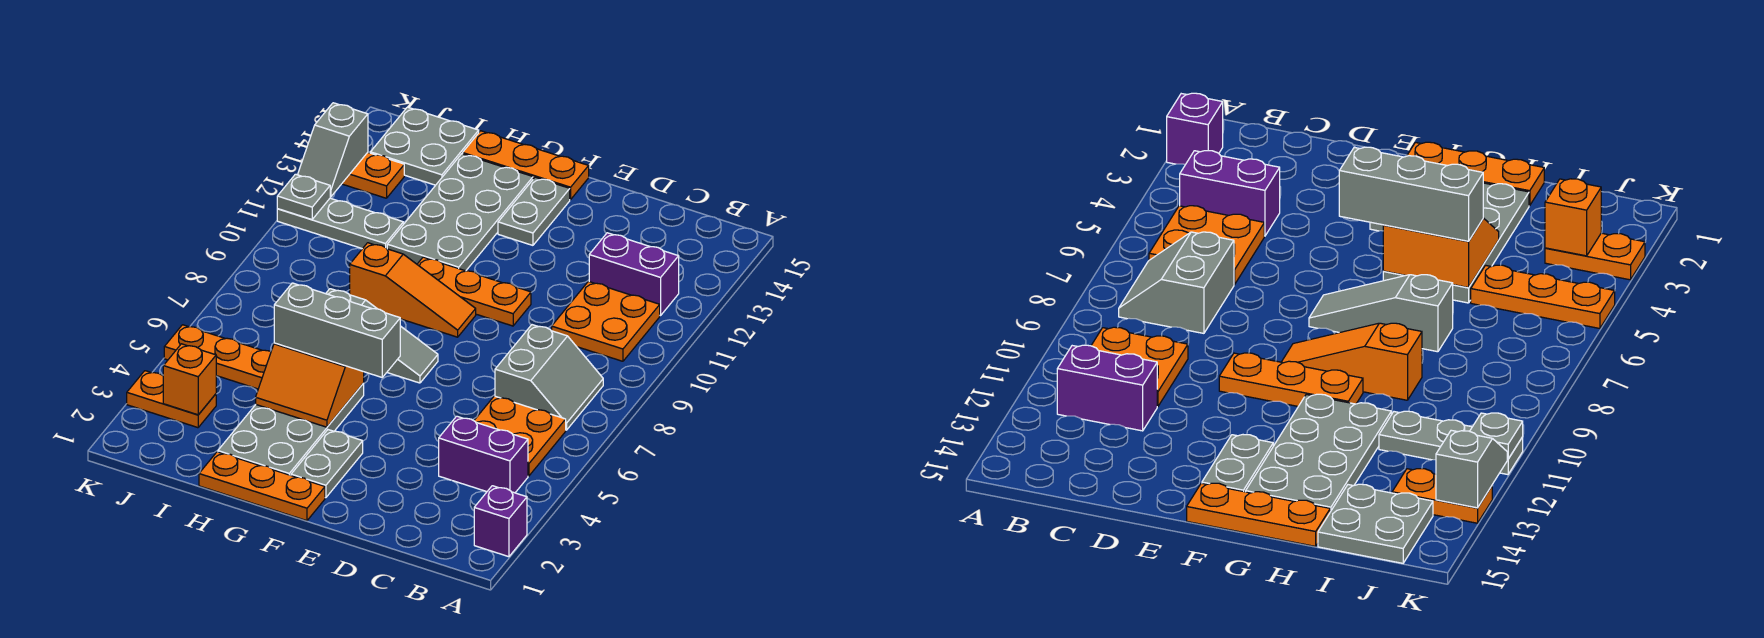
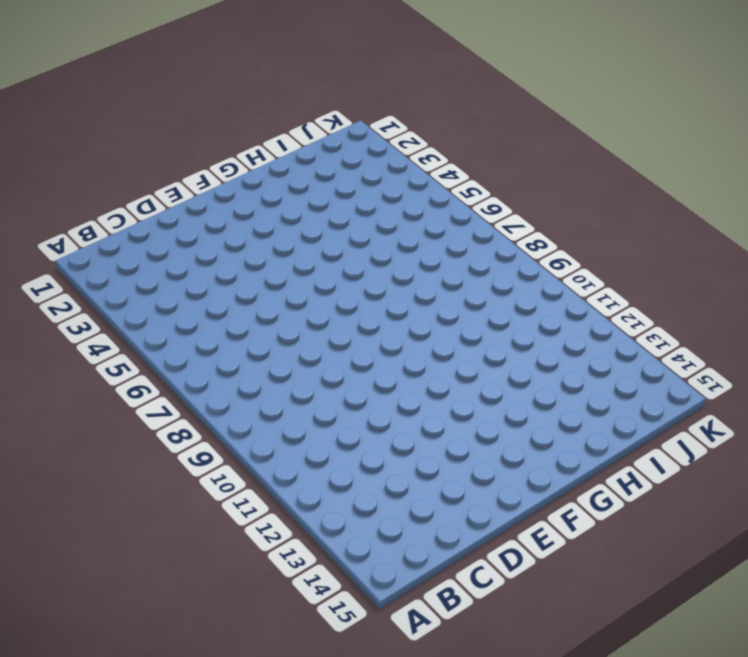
none -> purple brick A2 level 1
none -> purple brick B4:C4 level 1
none -> orange plate B5:C6 level 1

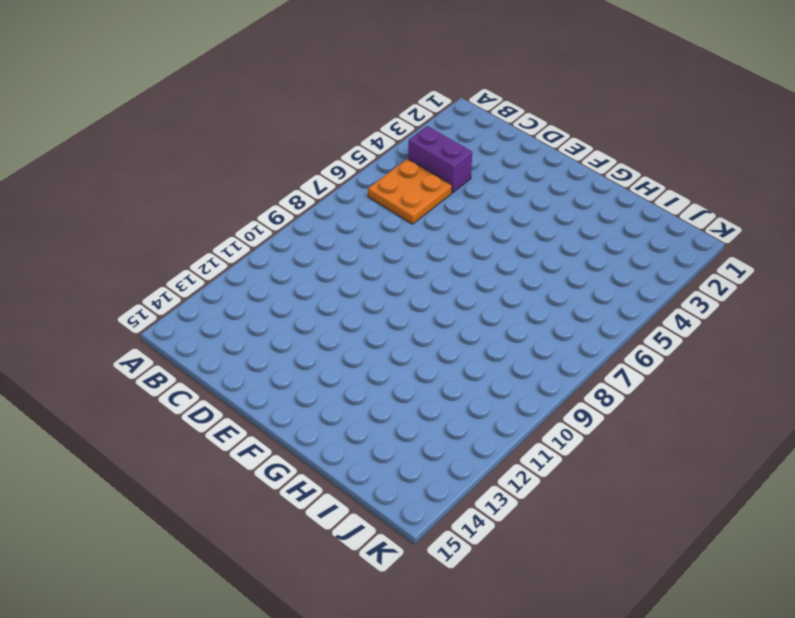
none -> purple brick A2 level 1
none -> grey slope B7:C8 level 1 top C
none -> orange plate B10:C11 level 1

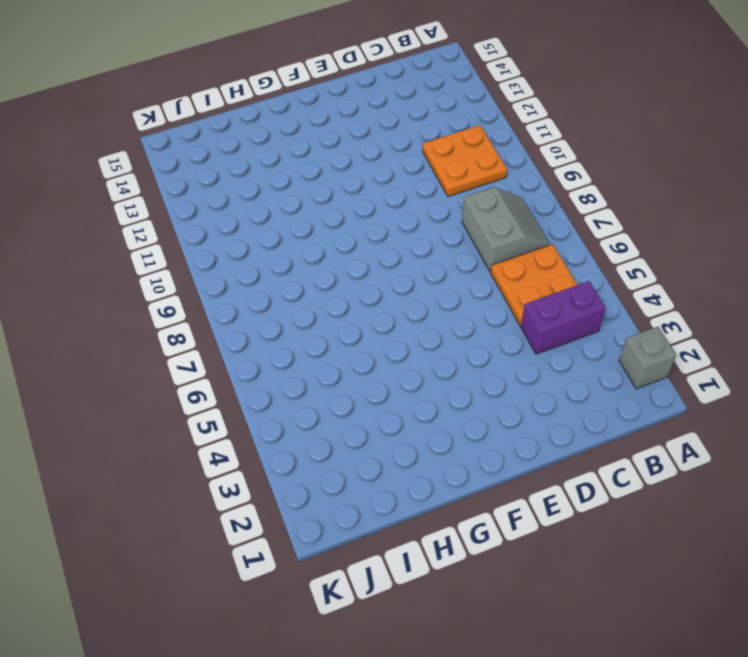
grey brick A2 level 1 -> purple brick A2 level 1
none -> purple brick B12:C12 level 1
none -> orange plate E10:G10 level 1
none -> orange plate F1:H1 level 1

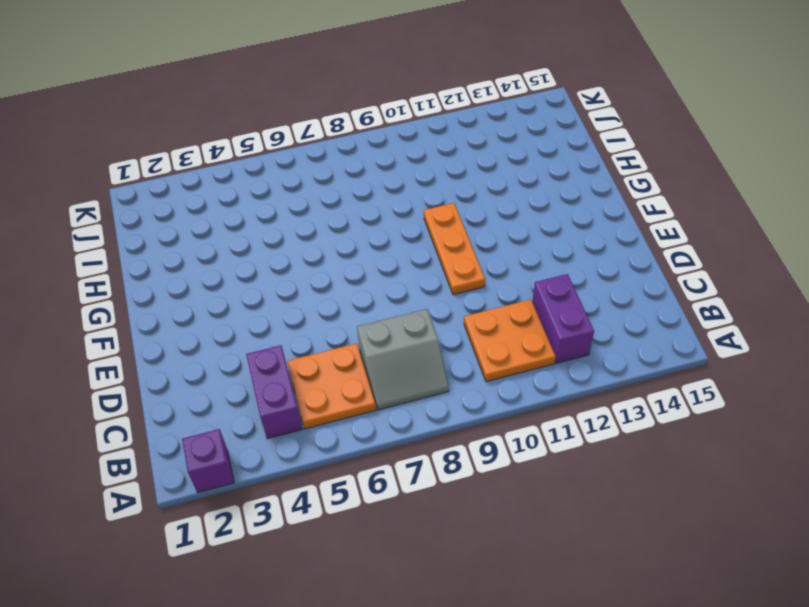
none -> orange plate F1:H1 level 1
none -> grey plate F2:F3 level 1
none -> grey slope F7:H7 level 1 top H

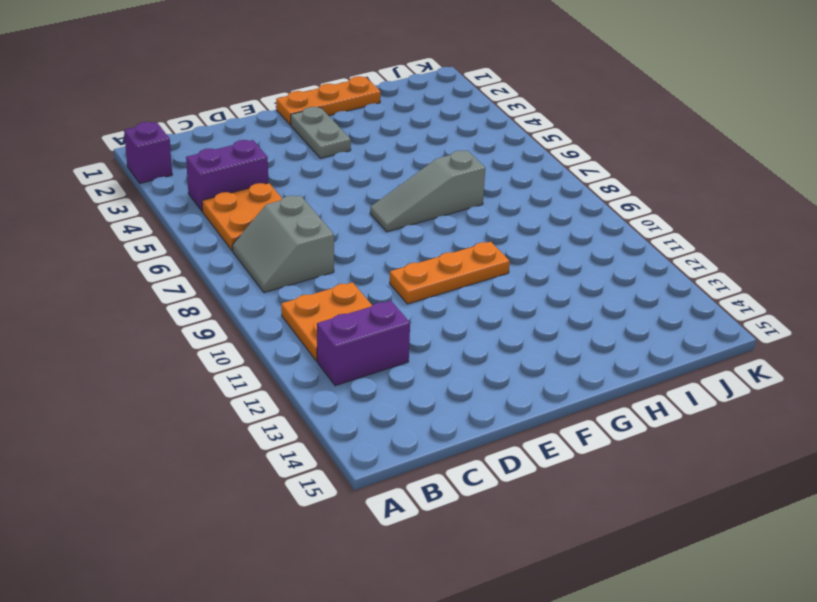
none -> orange slope F9:H9 level 1 top H
none -> grey plate F13:F14 level 1
none -> orange plate F15:H15 level 1

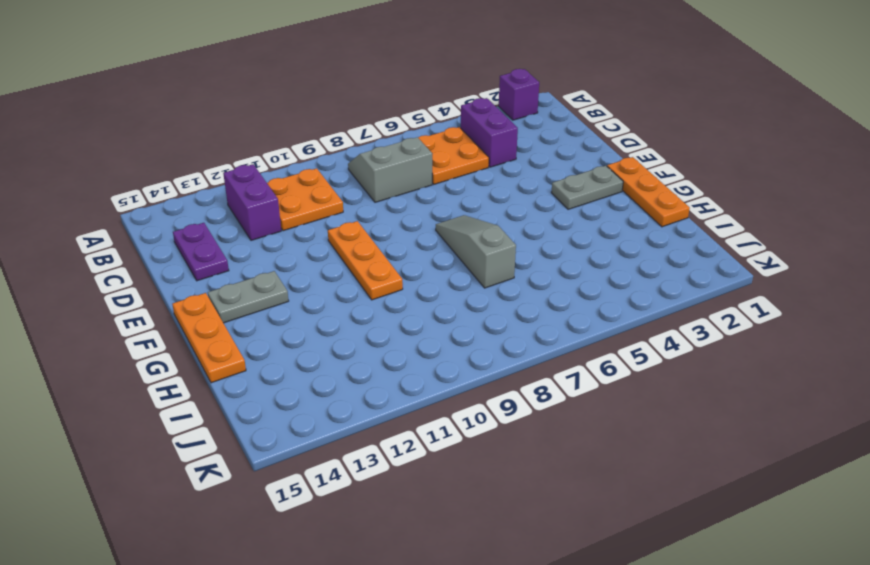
purple plate C14:D14 level 1 -> none
none -> orange slope F9:H9 level 1 top H
none -> grey plate G2:H5 level 1
none -> grey plate G11:H14 level 1

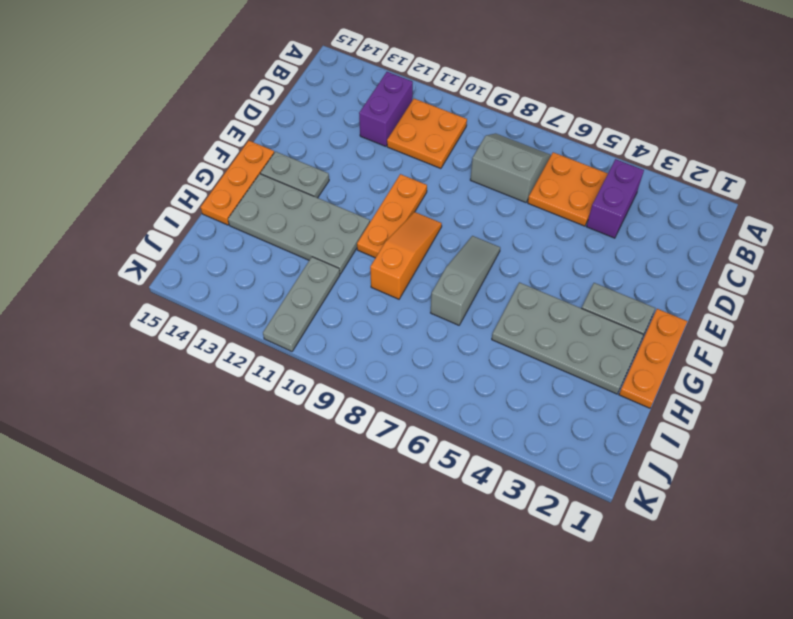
none -> purple brick A2 level 1
none -> orange plate I5:K5 level 1
none -> grey plate I14:J15 level 1

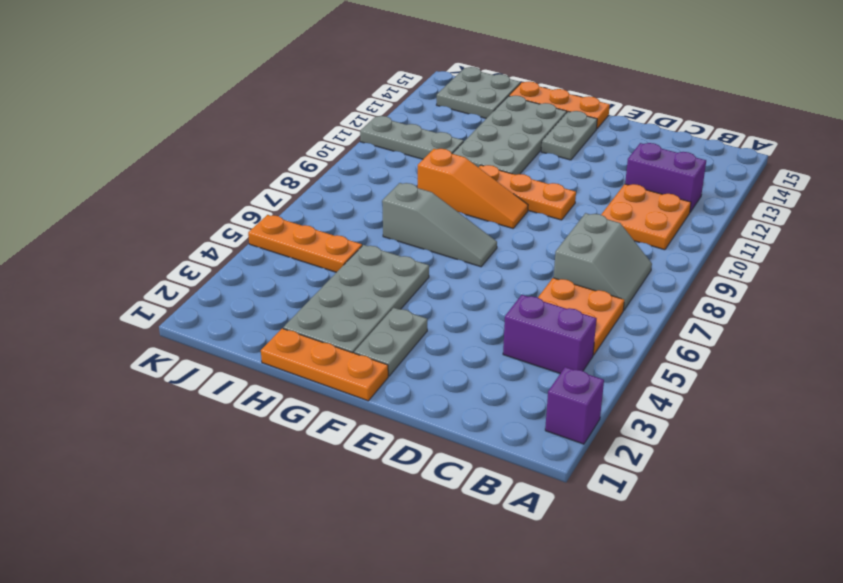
none -> orange plate J3:K3 level 1
none -> orange plate J13:K13 level 1
none -> orange slope G4:H5 level 2 top 5

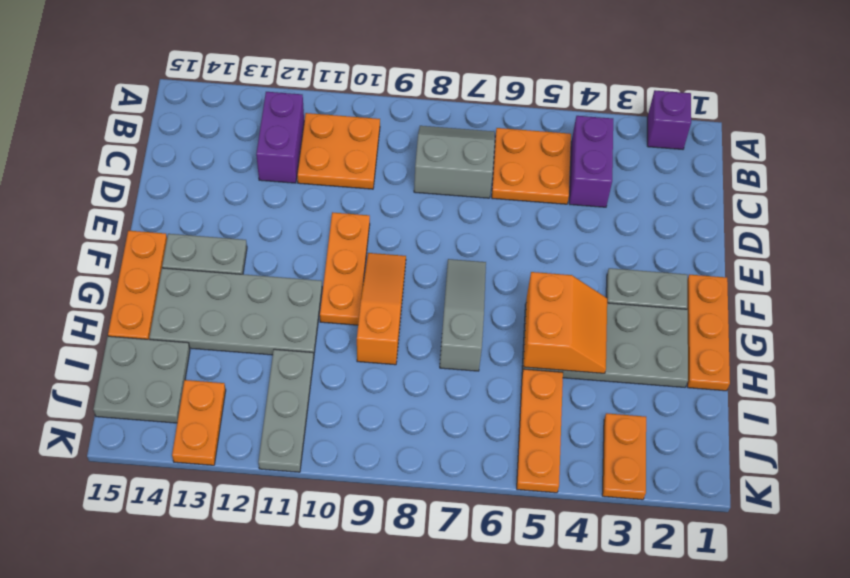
none -> orange brick J3 level 2
none -> grey plate K11 level 2
none -> grey slope K12:K13 level 2 top 13

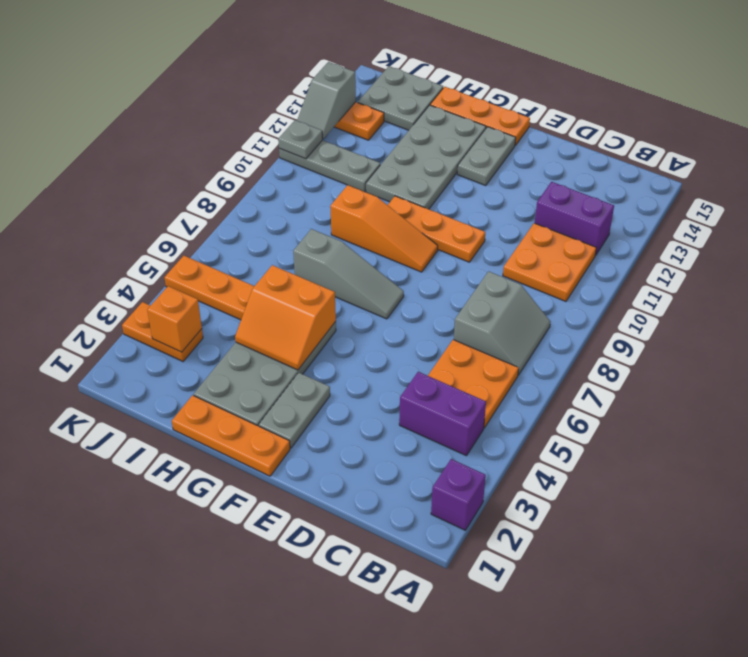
none -> grey brick F5:H5 level 3

